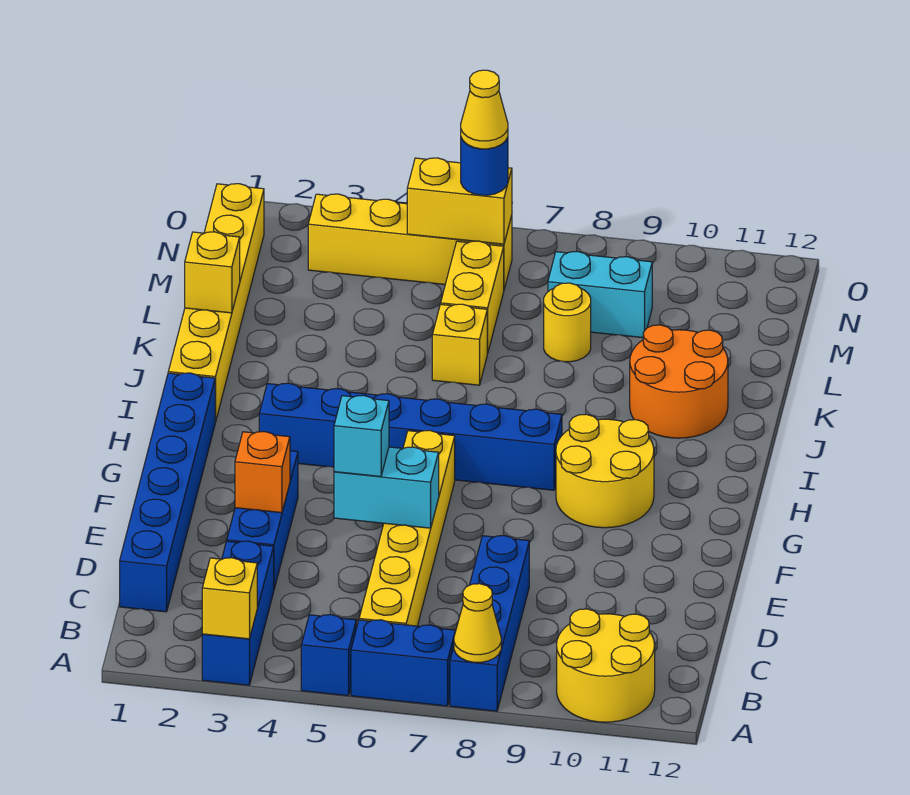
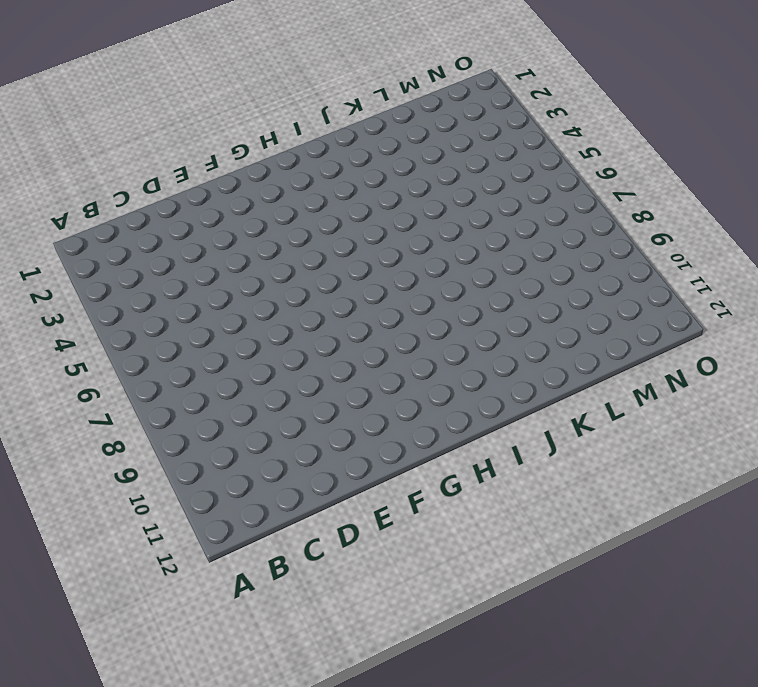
none -> blue brick A3:C3 level 1
none -> blue brick A5 level 1
none -> blue brick A6:A7 level 1

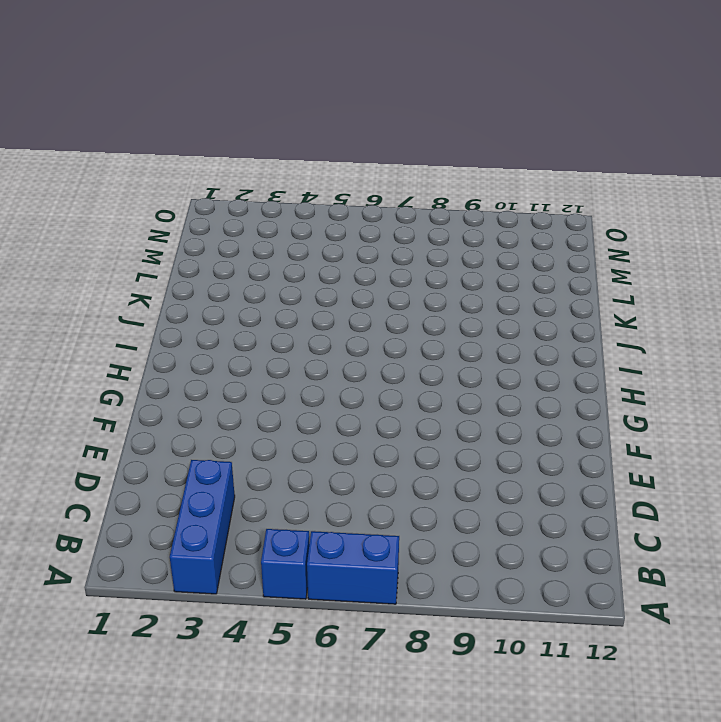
none -> blue brick A8:D8 level 1
none -> yellow round brick A10:B11 level 1
none -> yellow brick B6:G6 level 1

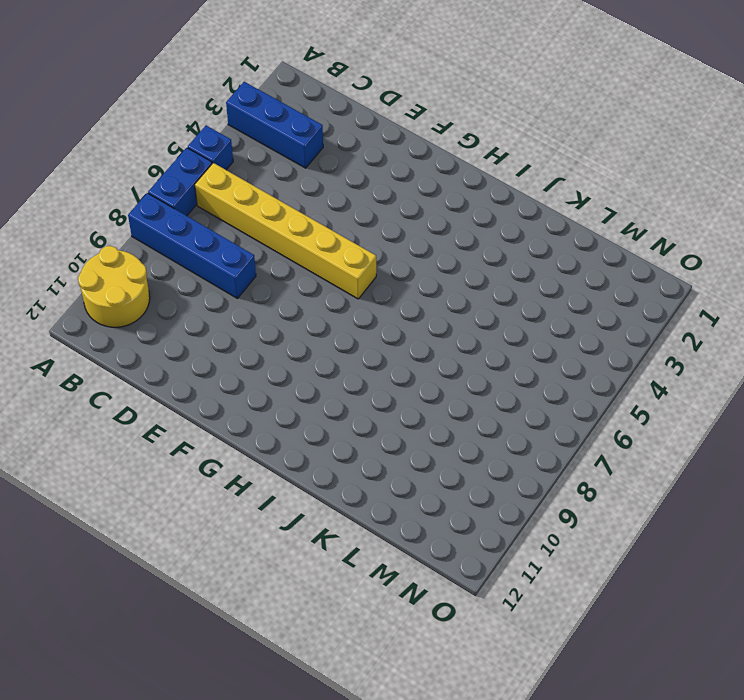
none -> blue brick C1:H1 level 1
none -> blue brick D3:F3 level 1
none -> yellow round brick G9:H10 level 1

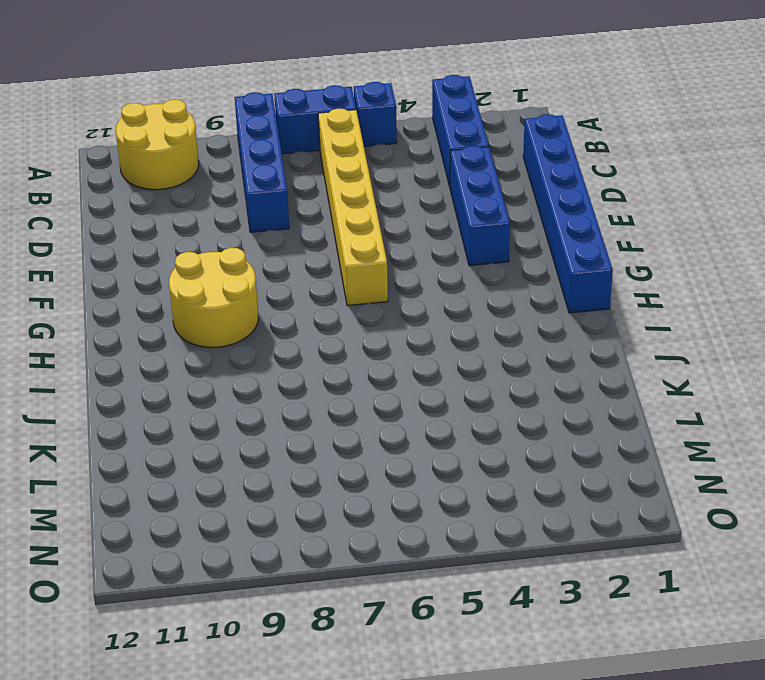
none -> blue brick H3:H8 level 1
none -> yellow brick I1:N1 level 1
none -> orange round brick J10:K11 level 1

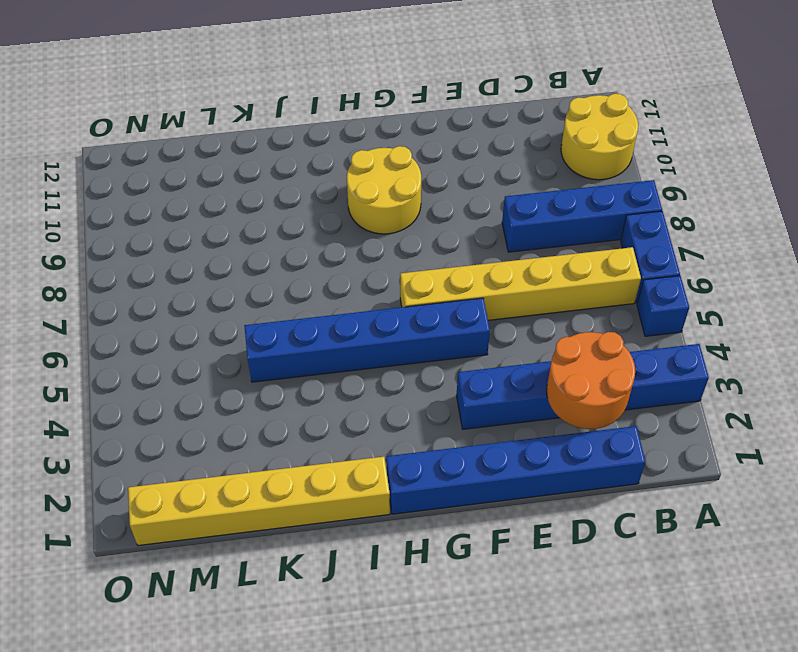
orange round brick C2:D3 level 2 -> orange round brick J10:K11 level 1
blue brick F5:K5 level 1 -> blue brick H3:H8 level 1
none -> yellow brick K6 level 1
none -> yellow brick L6:M6 level 1
none -> yellow round brick L8 level 1

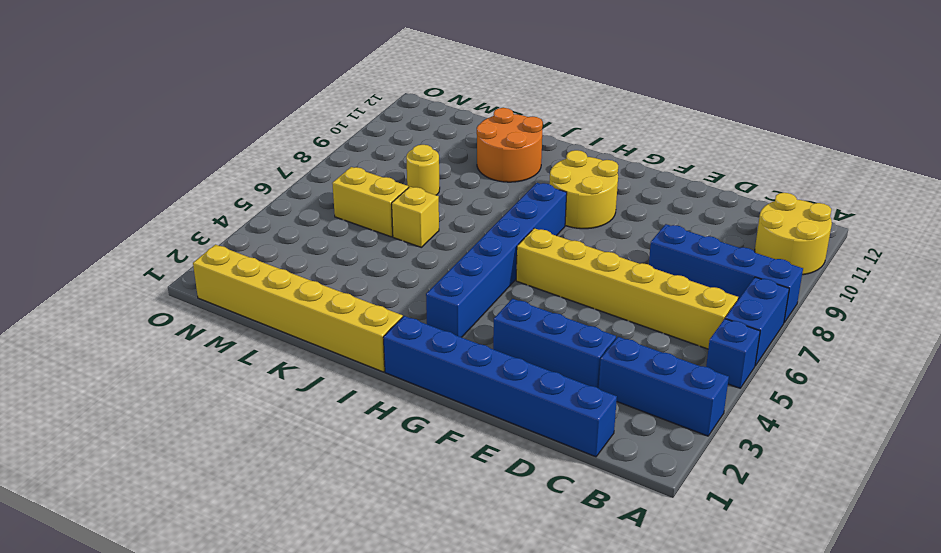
none -> cyan brick M8:M9 level 1
none -> yellow brick N3:N6 level 1
none -> yellow brick A3 level 2

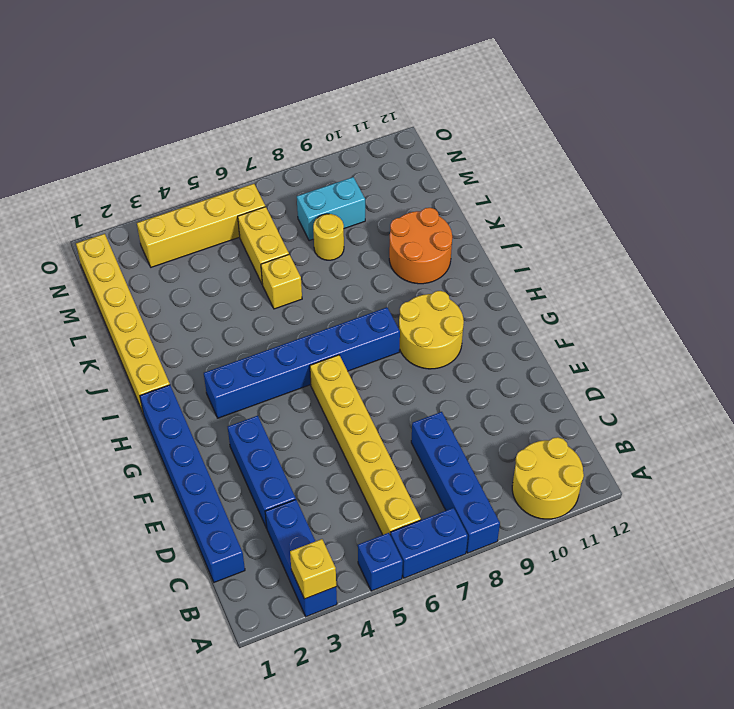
none -> yellow cone A8 level 2
none -> orange brick E3 level 2
none -> cyan brick E5:E6 level 2

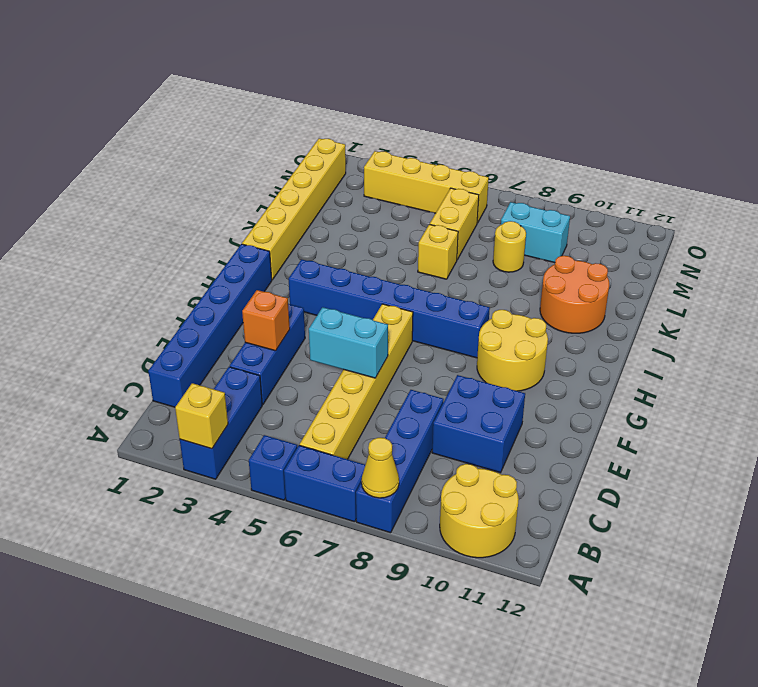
blue brick D9:E10 level 1 -> none
none -> yellow brick K1 level 2
none -> yellow brick N5:N6 level 2
none -> cyan brick E5 level 3

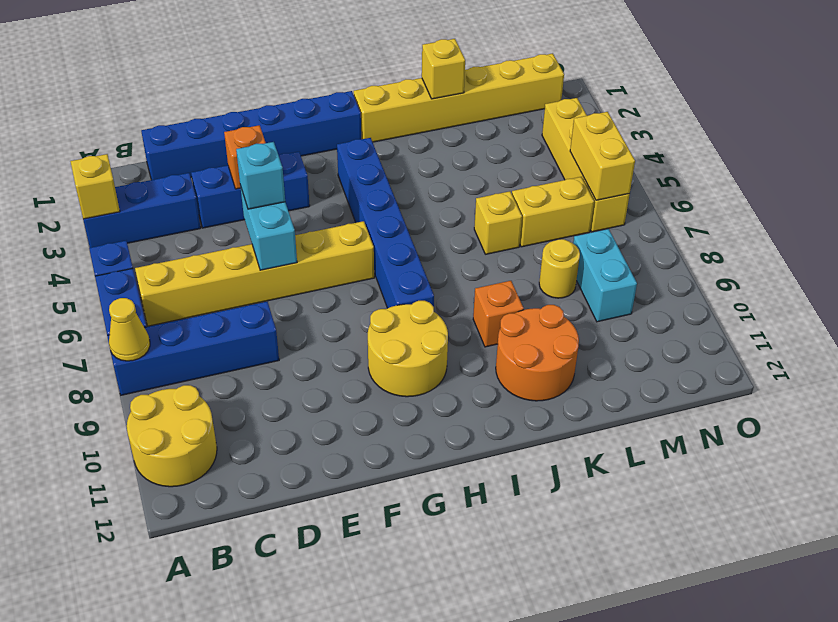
orange brick J9 level 1 -> none
none -> blue round brick N6 level 3
none -> yellow cone N6 level 4

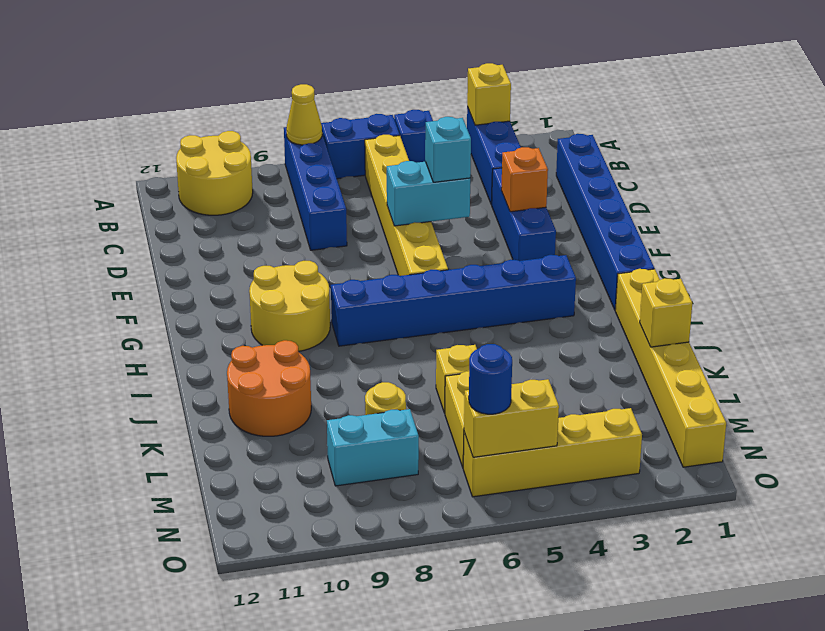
none -> yellow cone N6 level 4

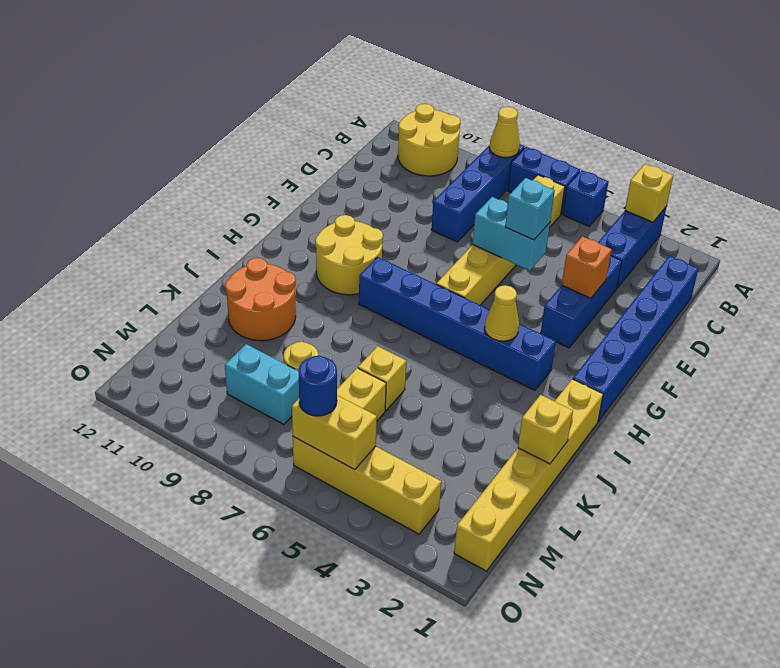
yellow cone H4 level 2 -> yellow cone N6 level 4

